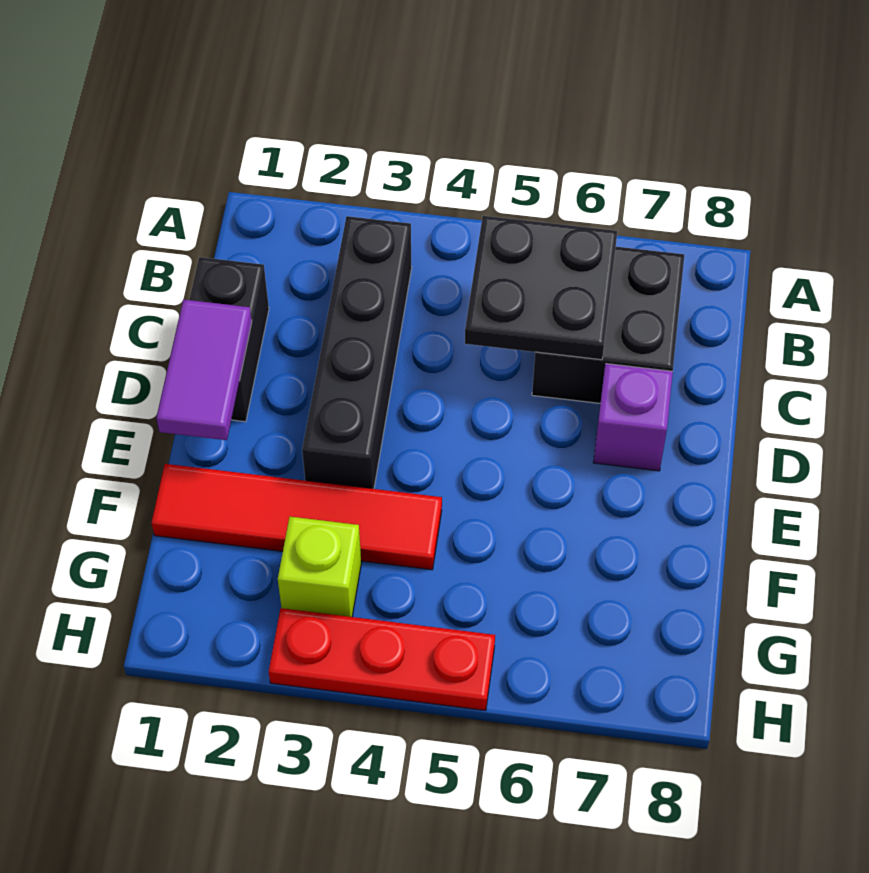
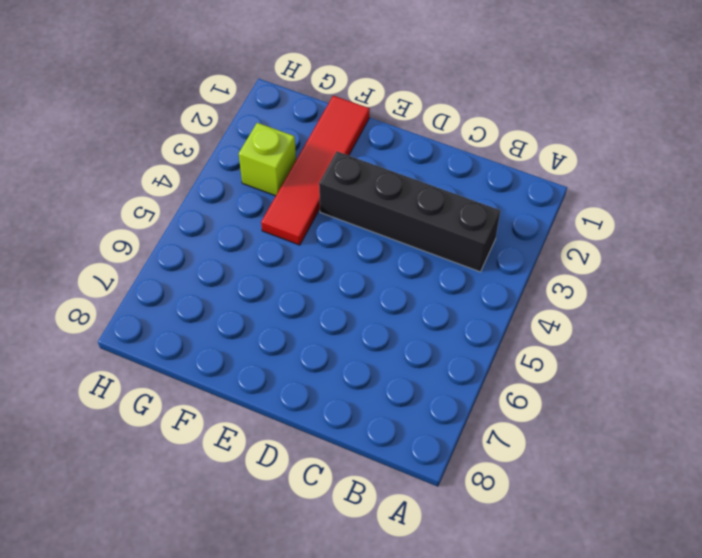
none -> black brick B6:C7 level 1
none -> black brick C1:D1 level 1

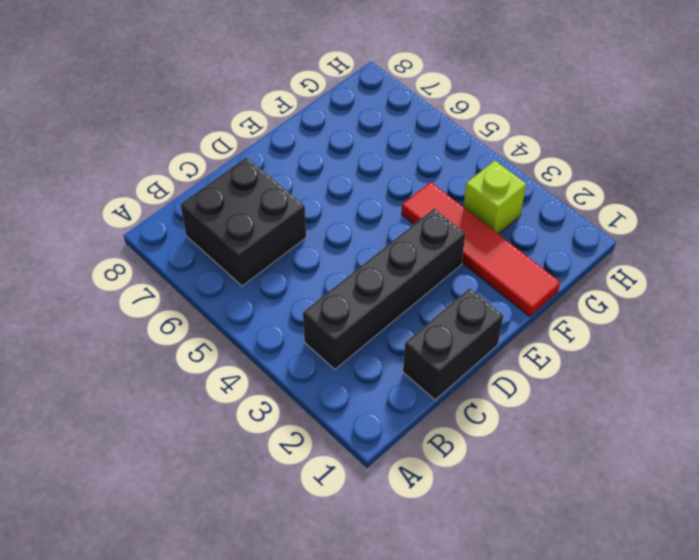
none -> purple brick D7 level 1
none -> red plate H3:H5 level 1

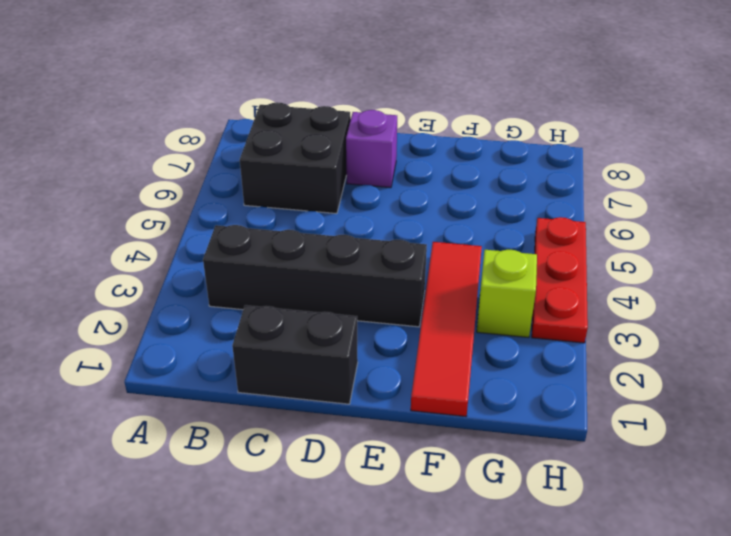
none -> black plate B5:C6 level 2
none -> purple tile D1:E1 level 2

